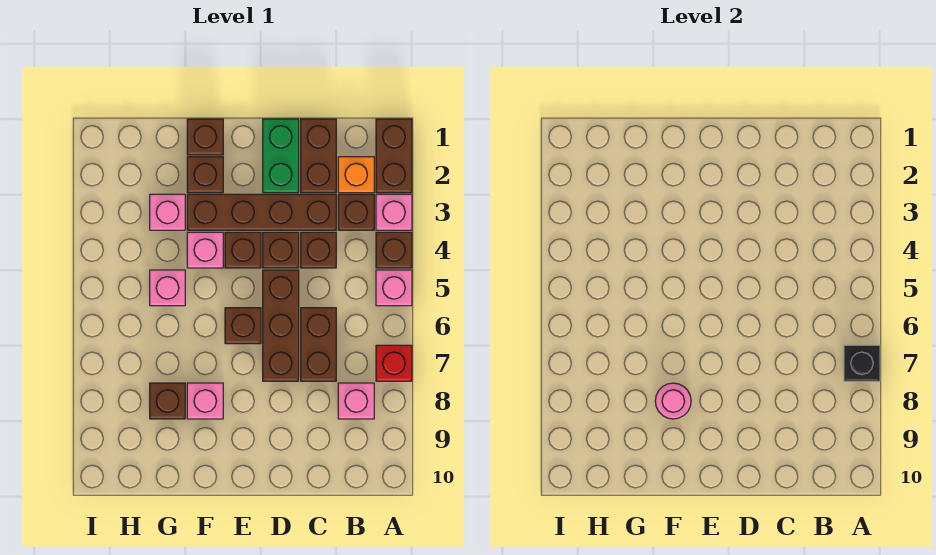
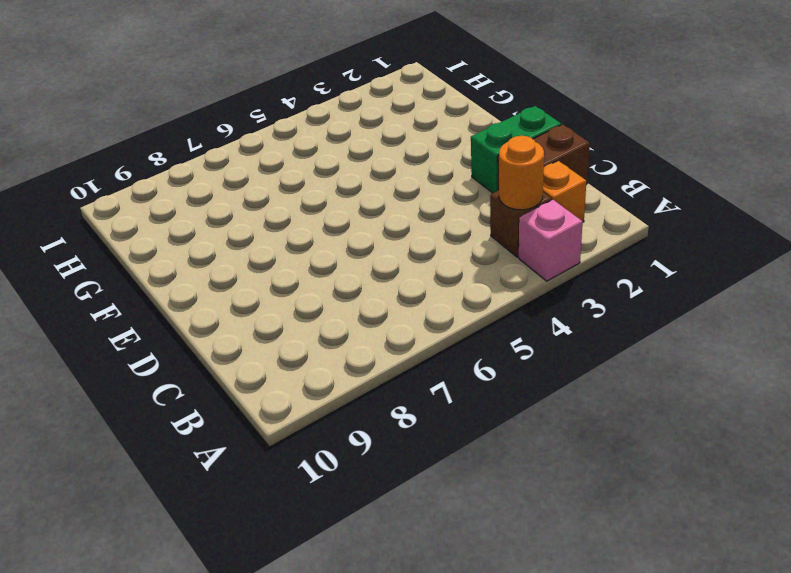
orange round brick B3 level 2 -> none
none -> brown brick A1:A2 level 1
none -> brown brick A4 level 1
none -> pink brick A5 level 1

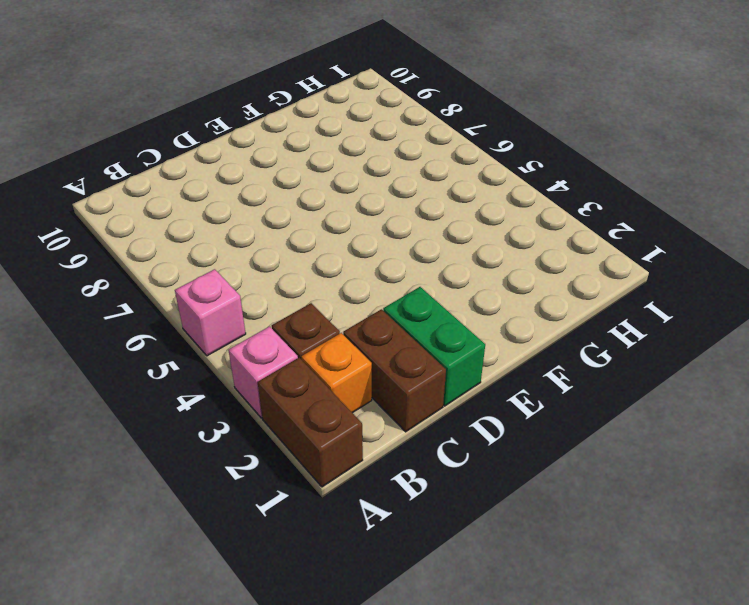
none -> brown brick A4 level 1
none -> red brick A7 level 1
none -> pink brick B8 level 1

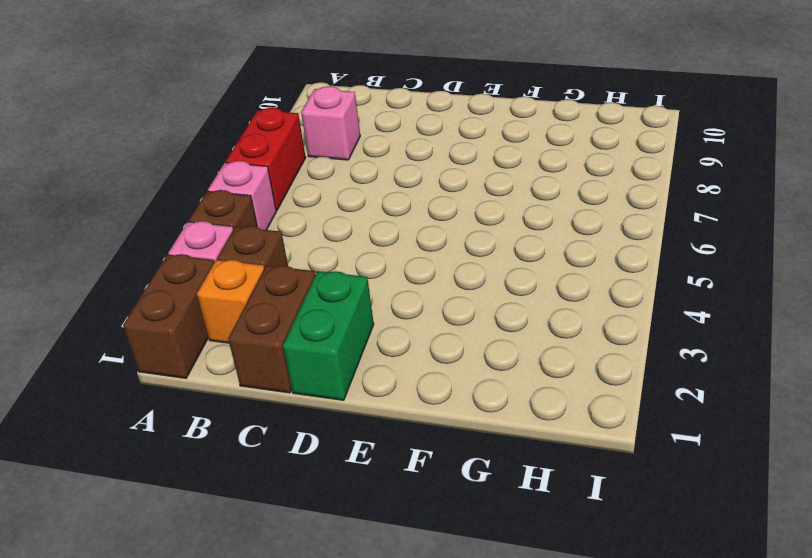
red brick A6:A7 level 1 -> red brick A7 level 1
none -> brown brick C3:F3 level 1
none -> brown brick C4 level 1
none -> brown brick C6:C7 level 1

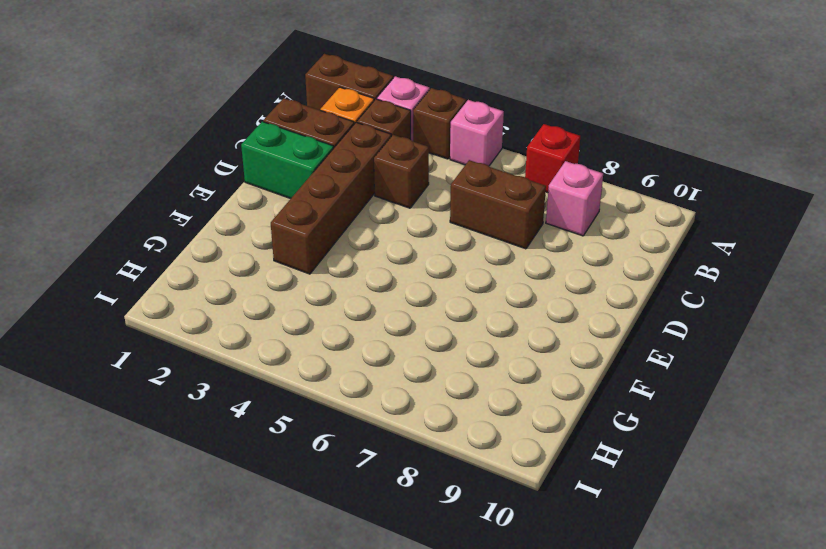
none -> brown brick D4 level 1
none -> brown brick D5:D7 level 1
none -> brown brick E4 level 1

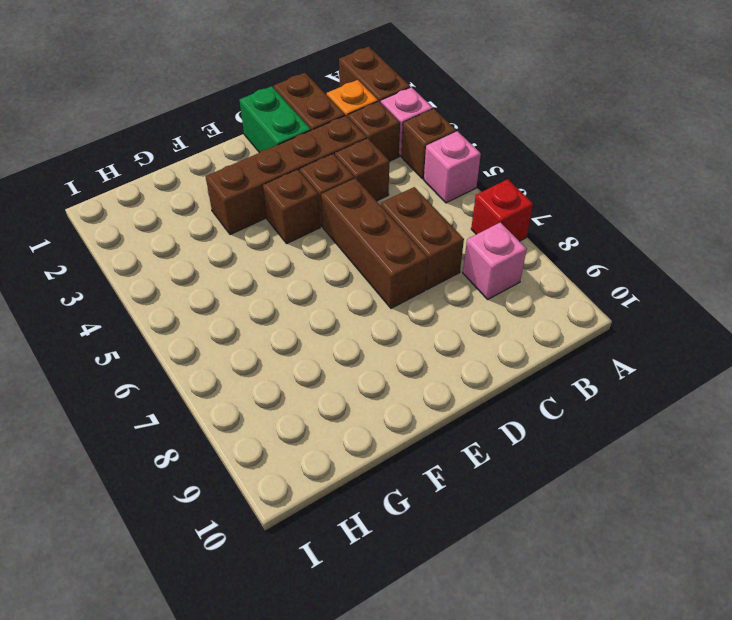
none -> brown brick E6 level 1
none -> brown brick F1 level 1
none -> brown brick F2 level 1

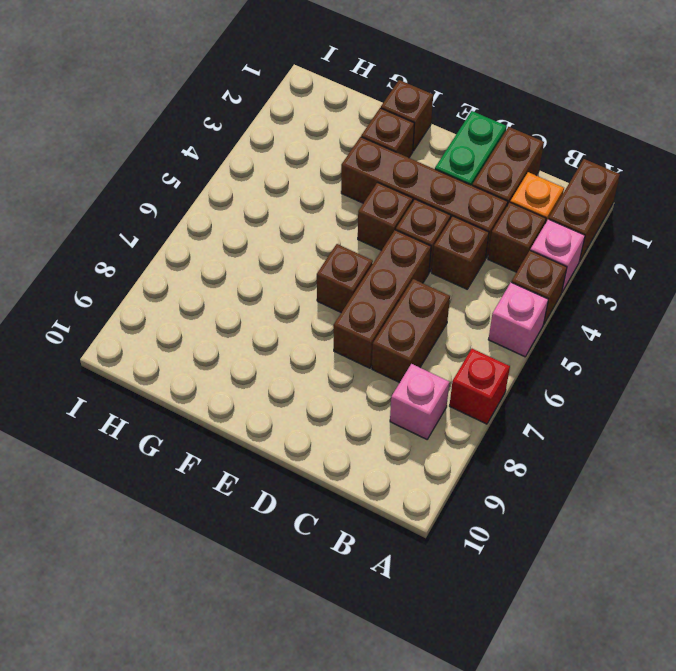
none -> pink brick F4 level 1
none -> pink brick F8 level 1
none -> pink brick G3 level 1

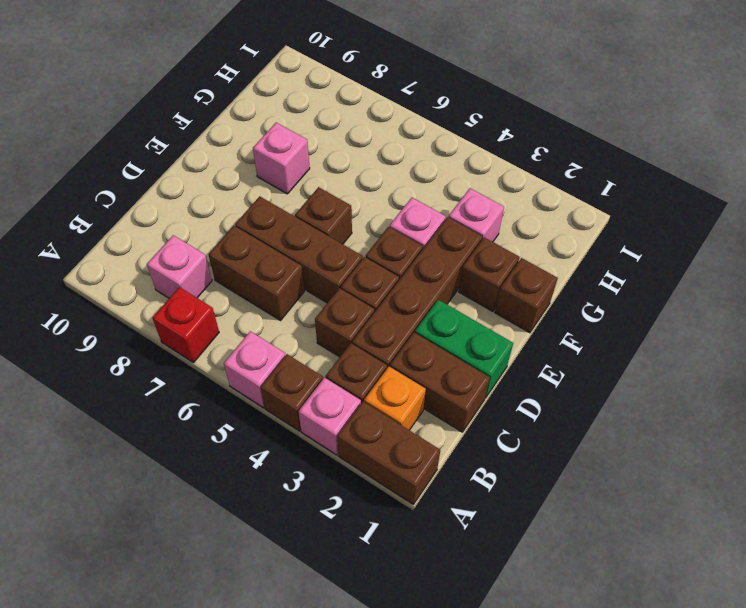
none -> pink brick G5 level 1
none -> brown brick G8 level 1
none -> black brick A7 level 2

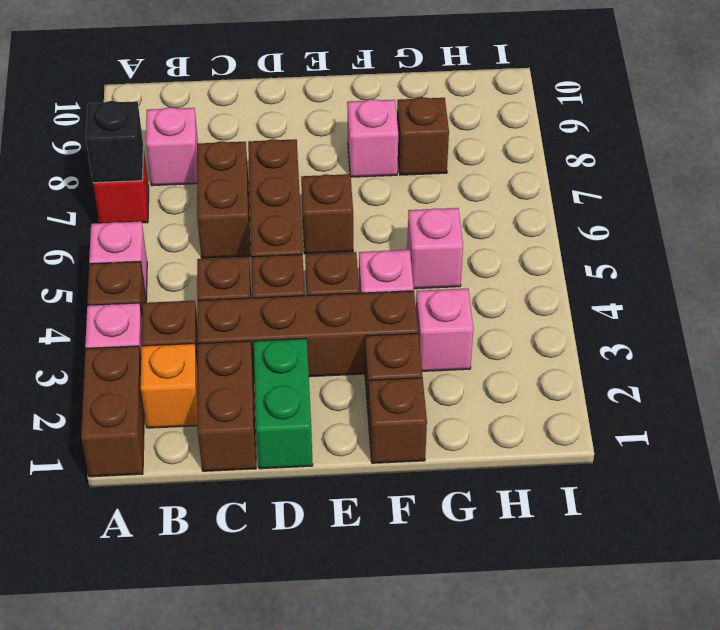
none -> pink round brick F8 level 2

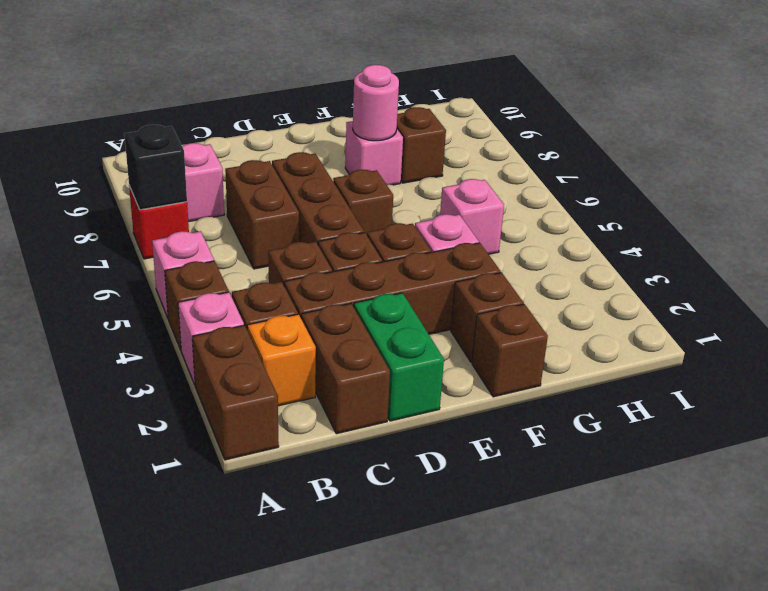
none -> pink brick G3 level 1

